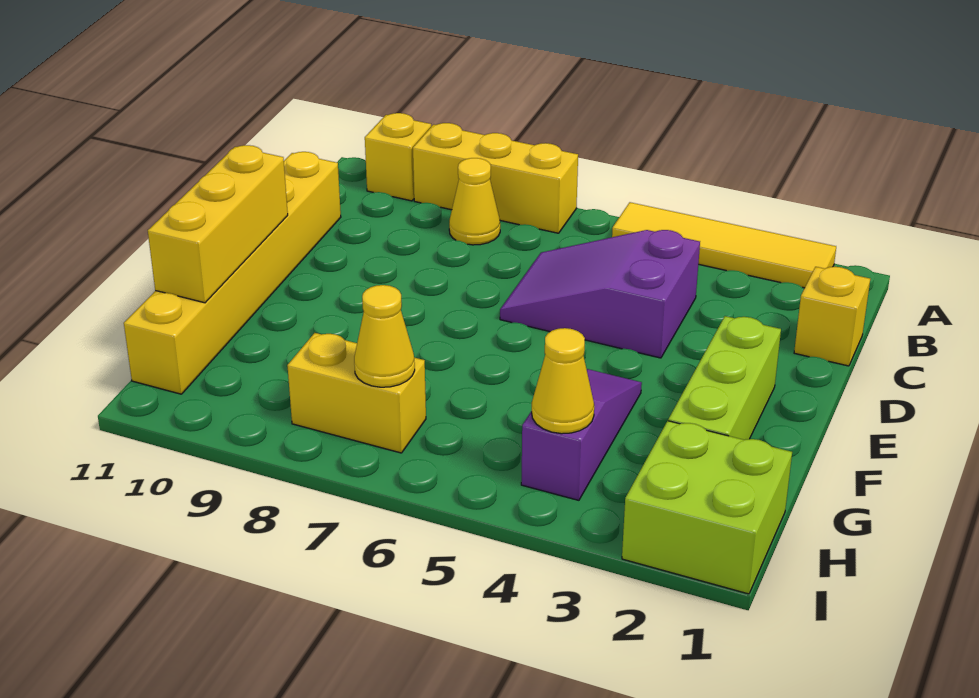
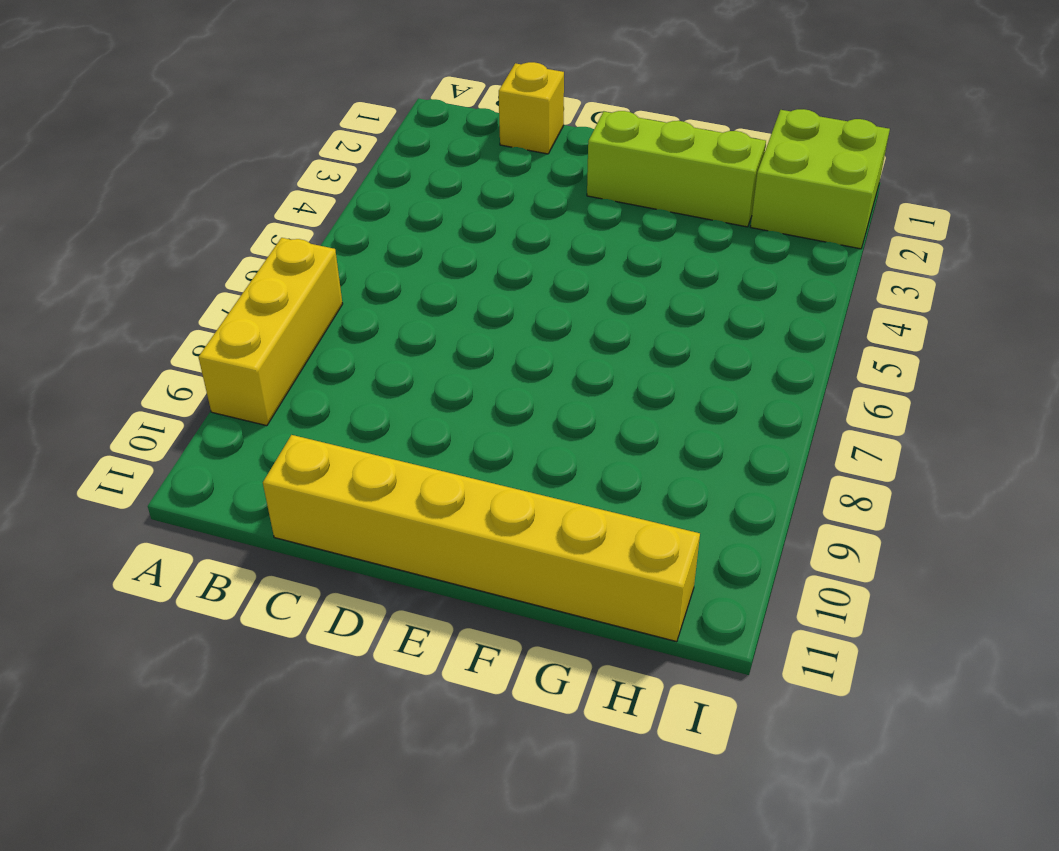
none -> yellow tile A2:A5 level 1
none -> yellow brick A10 level 1
none -> yellow cone B8 level 1

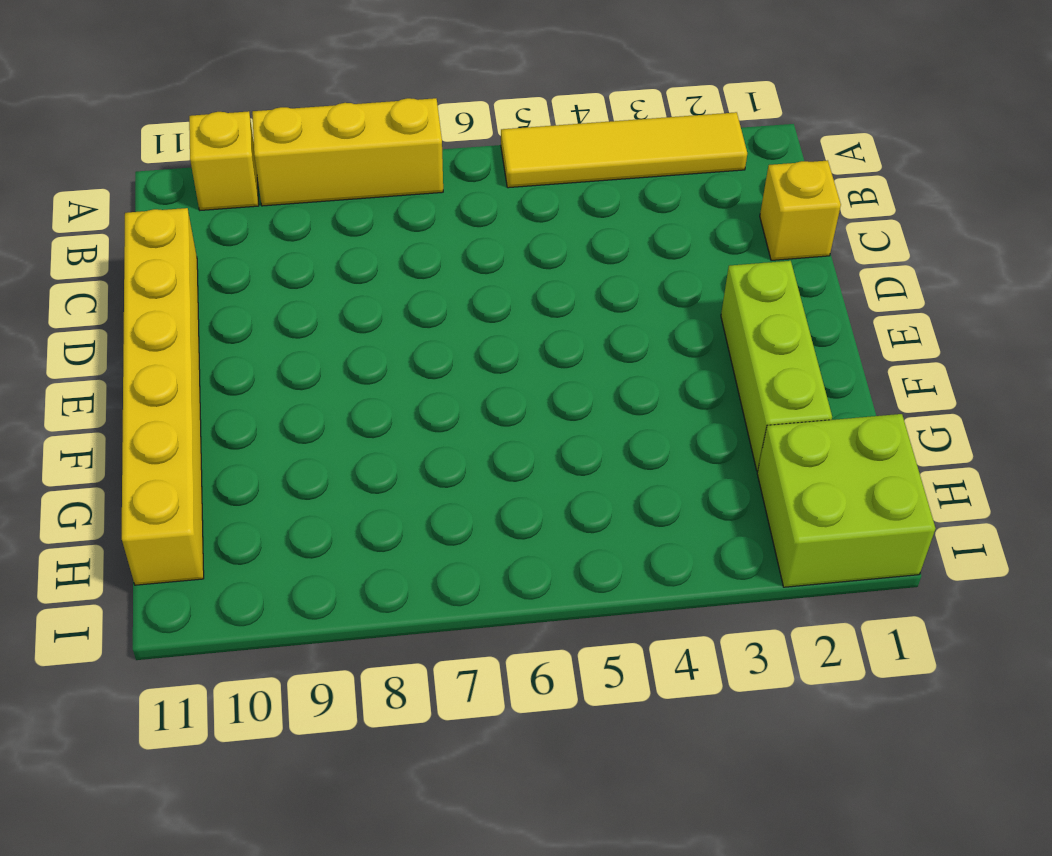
none -> yellow cone B8 level 1
none -> purple slope C4:D6 level 1 top 4
none -> purple slope F4:H4 level 1 top H

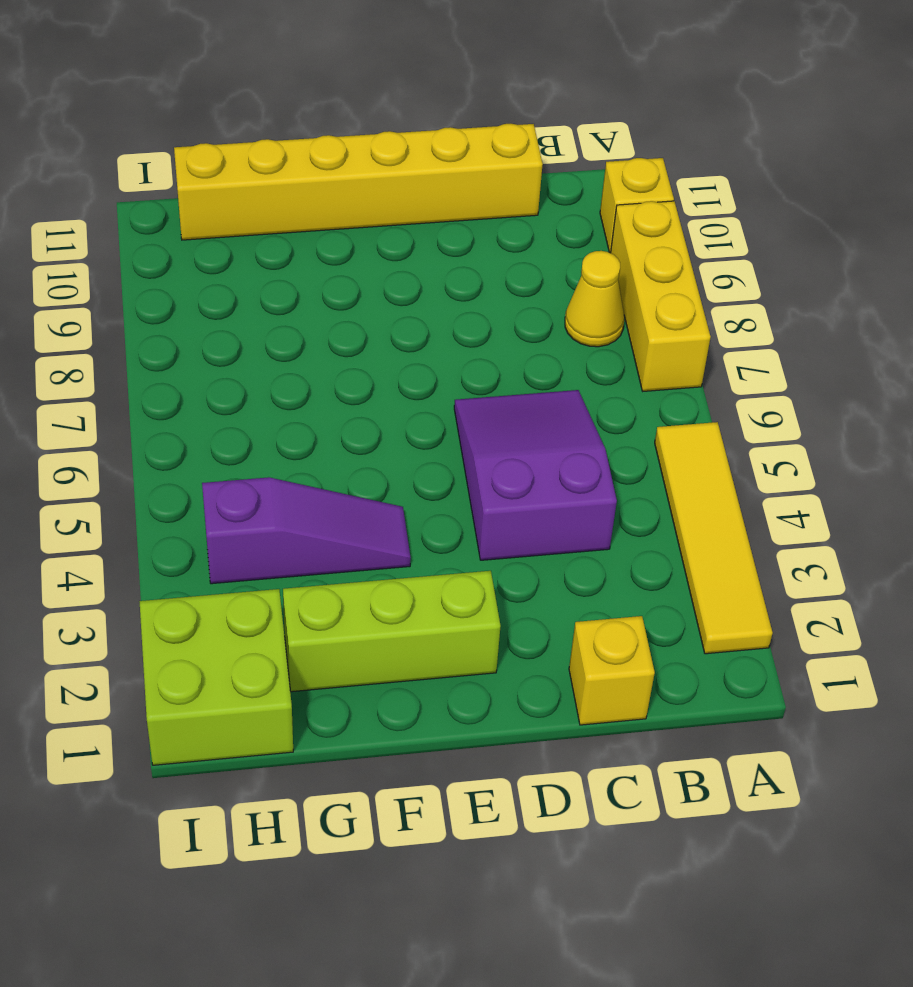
none -> yellow brick H7:H8 level 1
none -> yellow brick E11:G11 level 2
none -> yellow cone H4 level 2

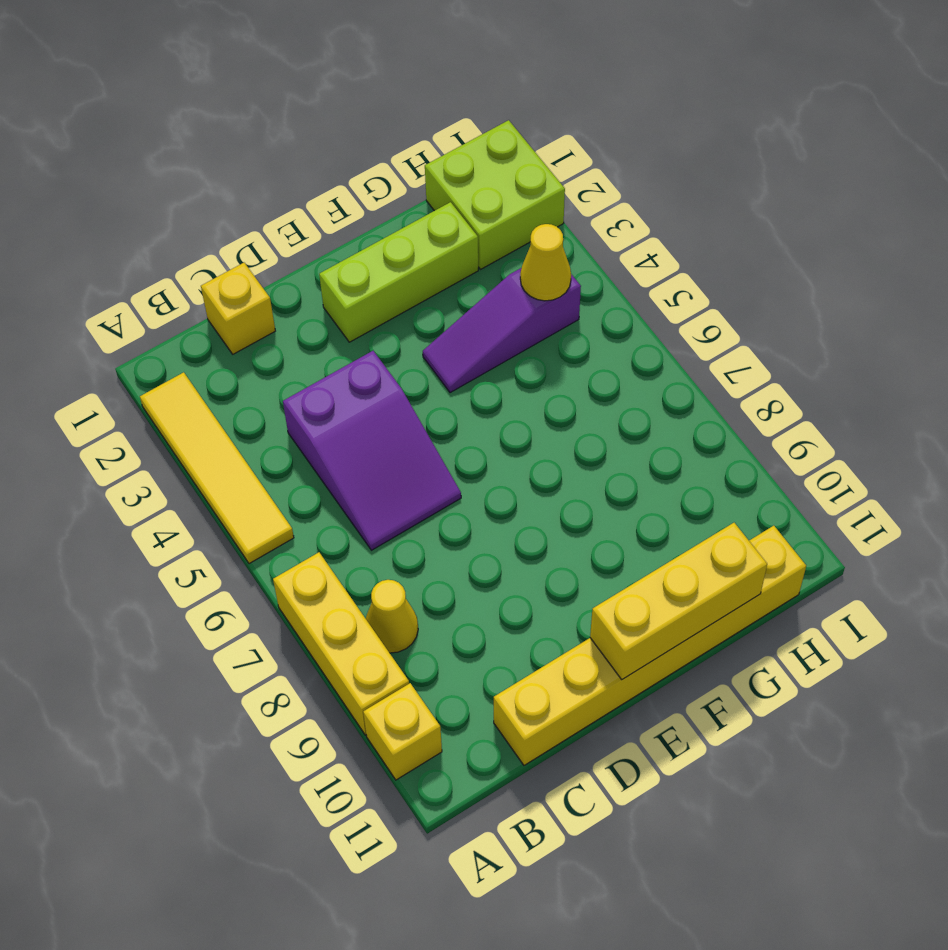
none -> yellow brick H7:H8 level 1
none -> yellow cone H7 level 2

